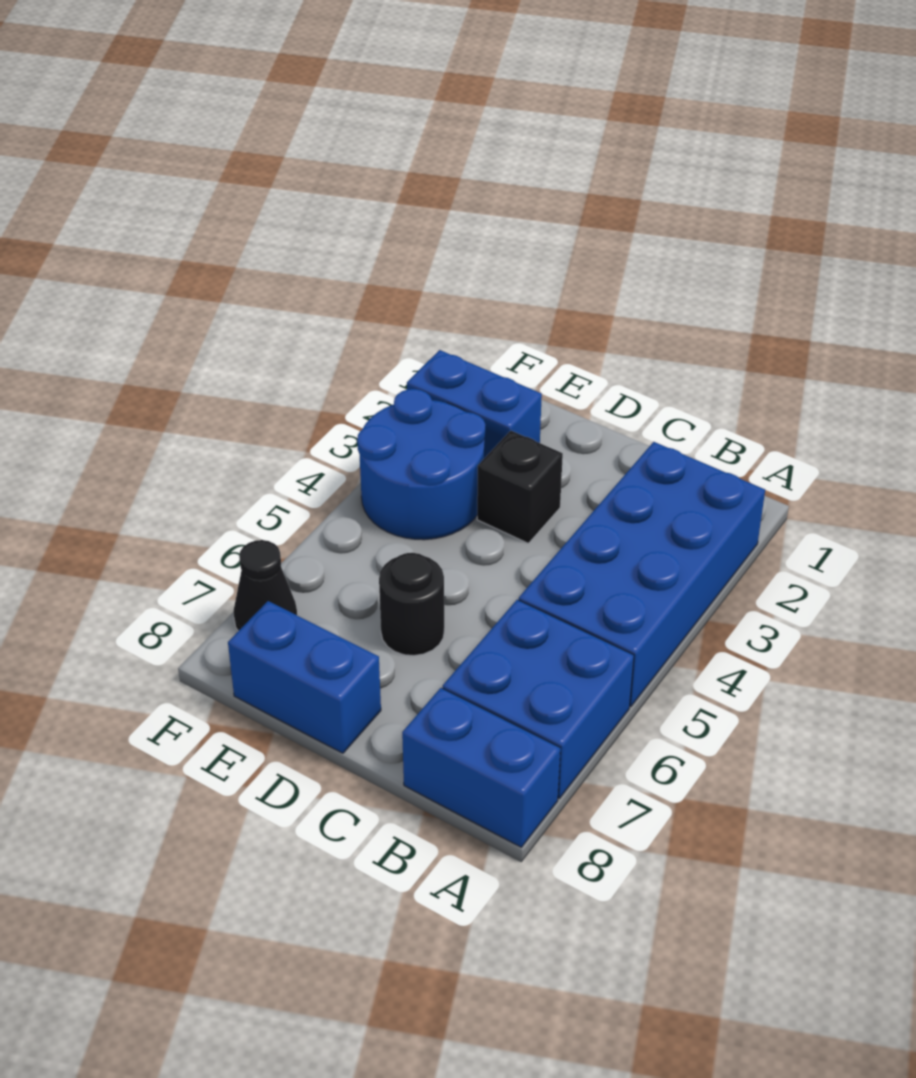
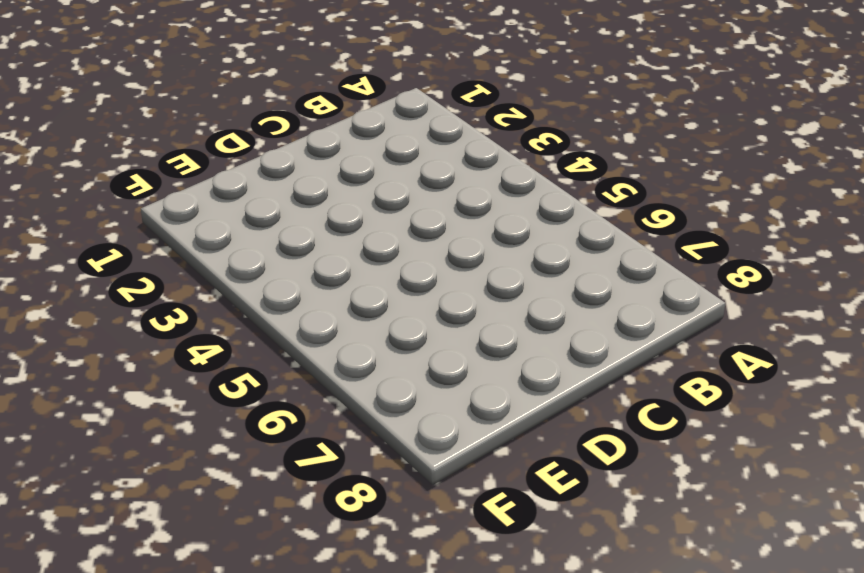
none -> blue brick A2:B5 level 1
none -> blue brick A6:B7 level 1

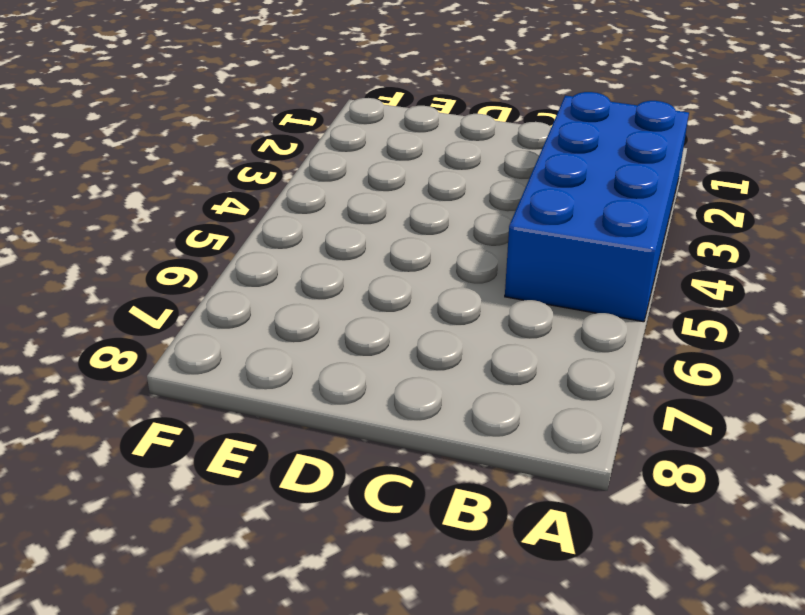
none -> blue brick A6:B7 level 1
none -> blue brick A8:B8 level 1

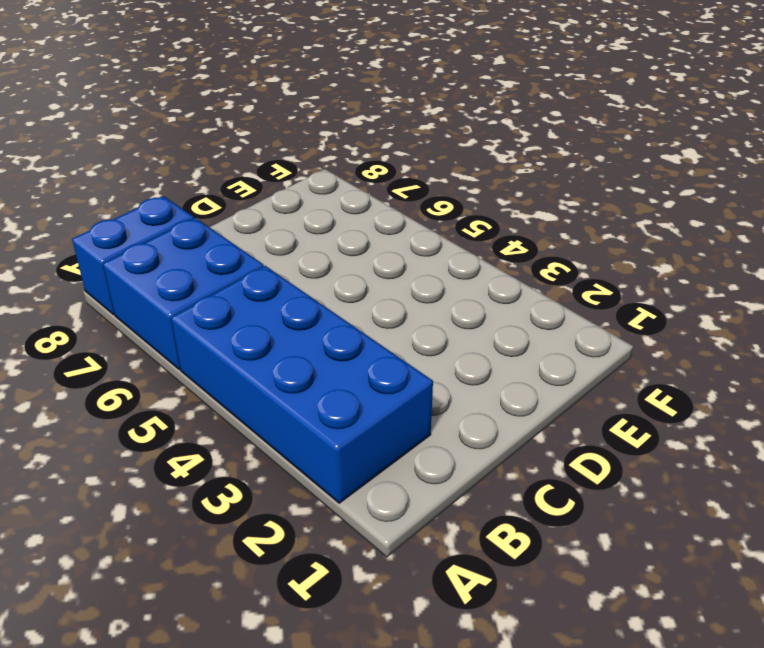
none -> black brick D3 level 1
none -> black round brick D6 level 1

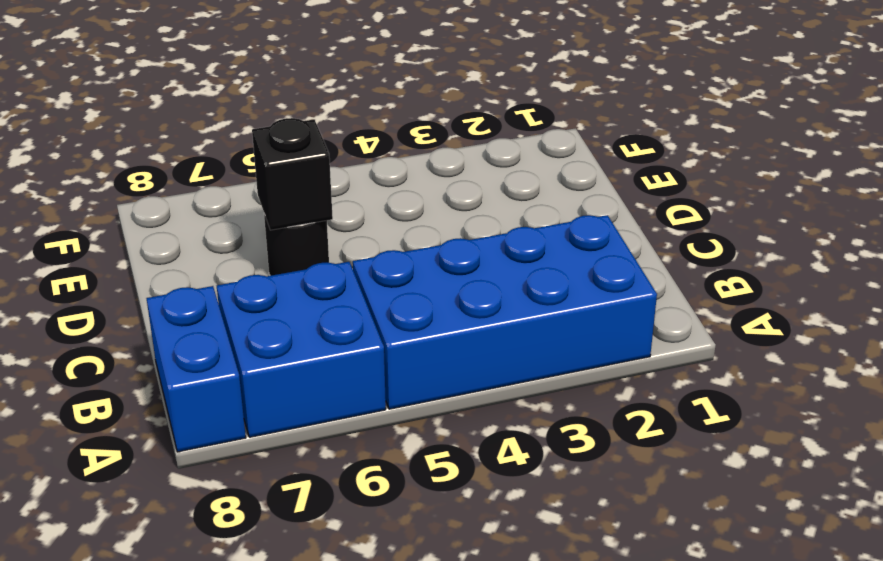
black brick D6 level 2 -> black brick D3 level 1
none -> blue brick D8:E8 level 1
none -> blue brick E2:F2 level 1

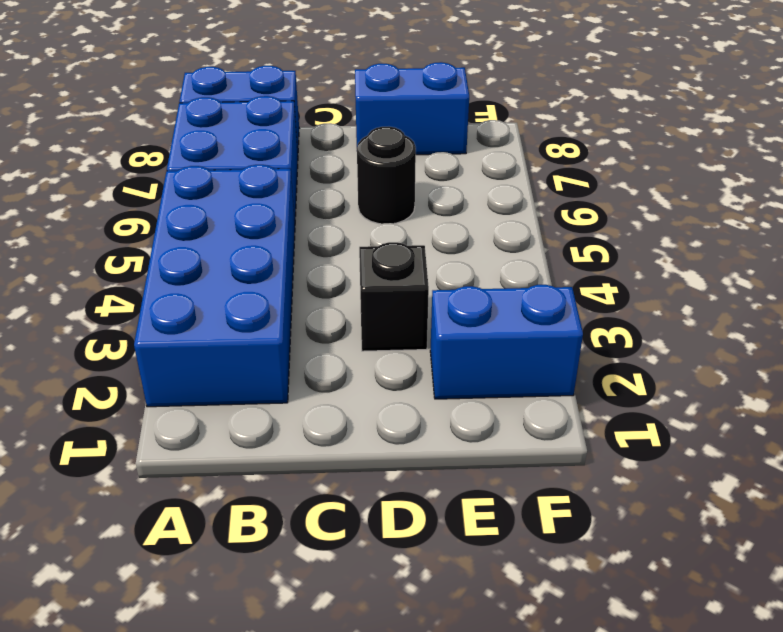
none -> blue round brick E3:F4 level 1
none -> black cone F7 level 1

